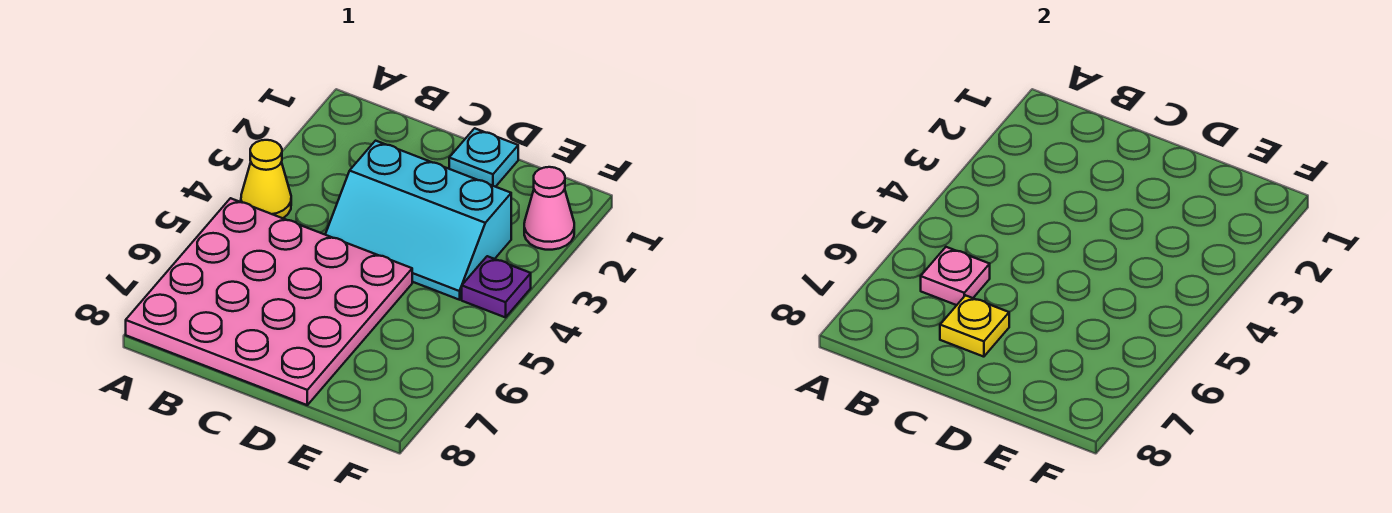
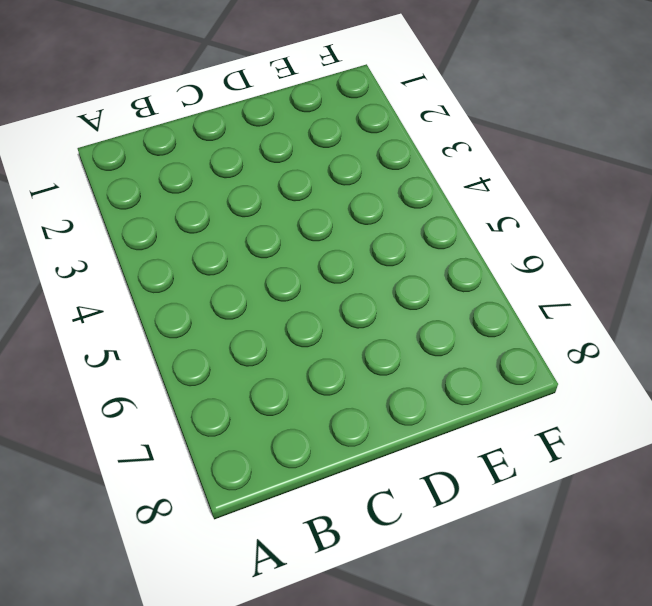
none -> yellow cone A4 level 1
none -> pink plate A5:D8 level 1

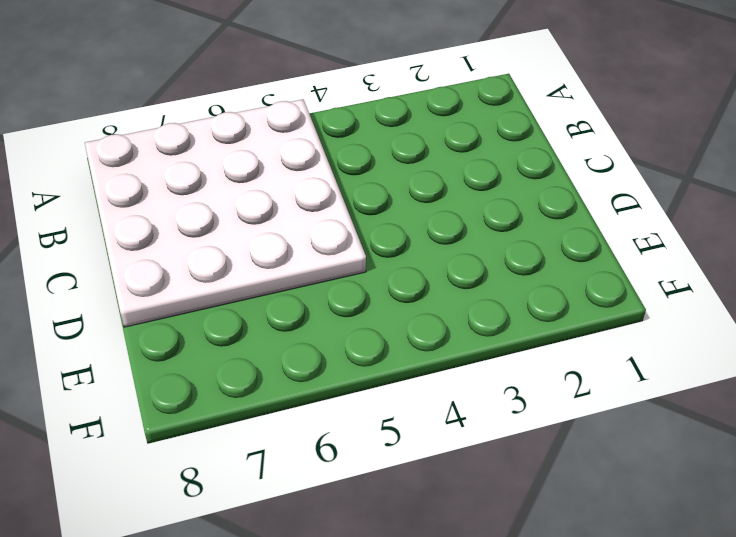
white plate A5:D8 level 1 -> pink plate A5:D8 level 1
none -> yellow cone A4 level 1
none -> cyan slope C3:E4 level 1 top 3

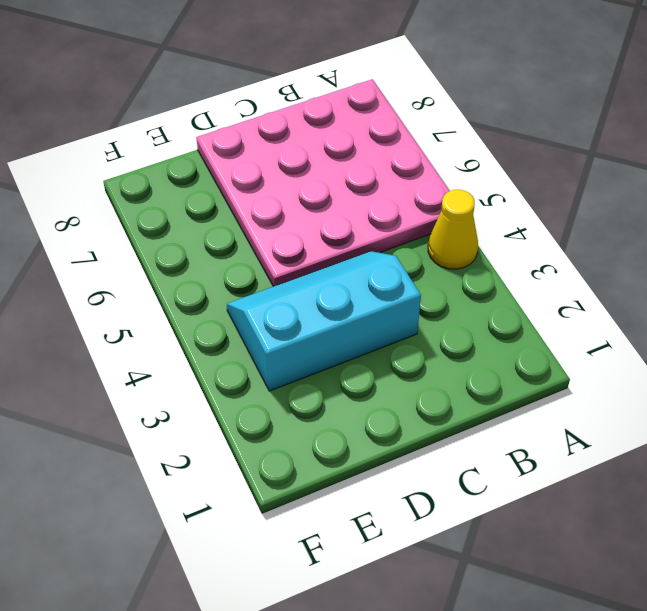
none -> cyan plate D1 level 1
none -> pink cone F2 level 1

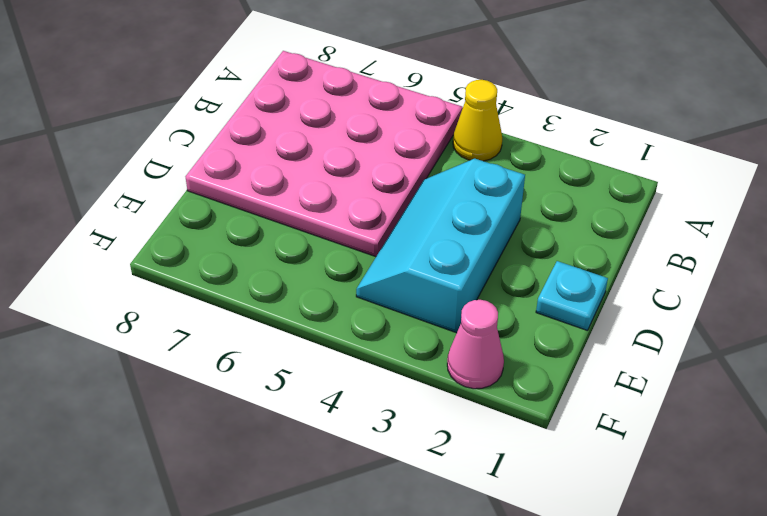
none -> purple plate F4 level 1
none -> pink plate B6 level 2

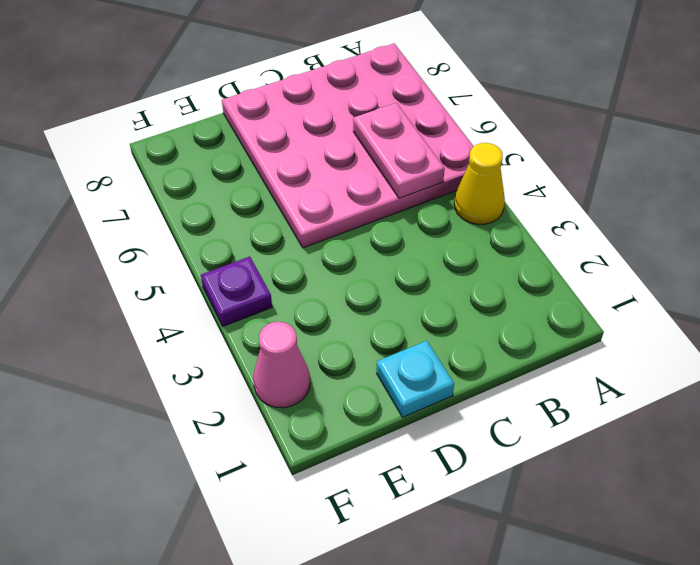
pink plate B5:B6 level 2 -> pink plate B6 level 2
none -> cyan slope C3:E4 level 1 top 3
none -> yellow plate C7 level 2

